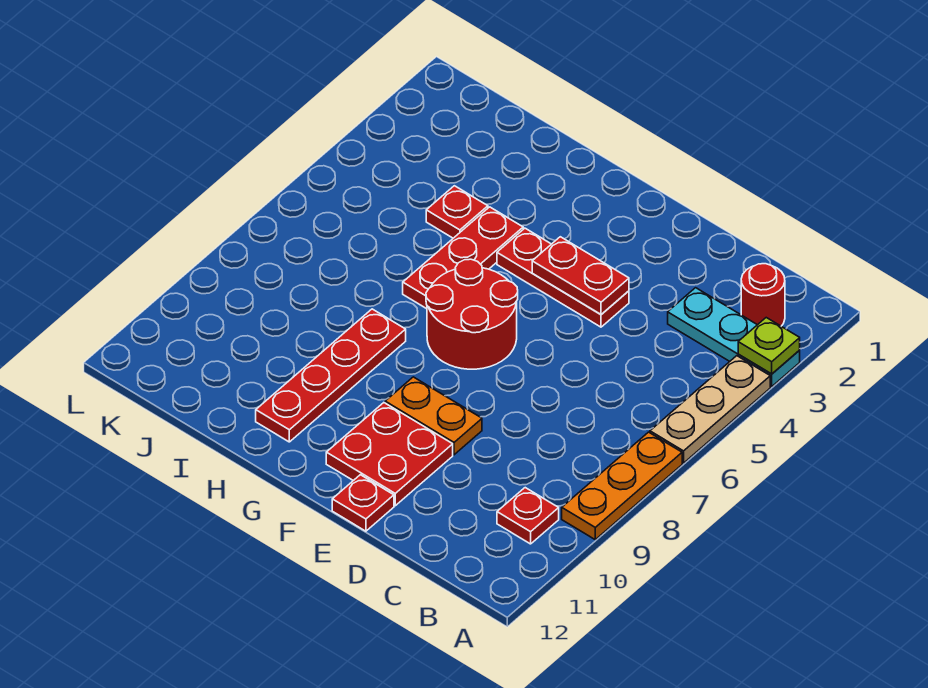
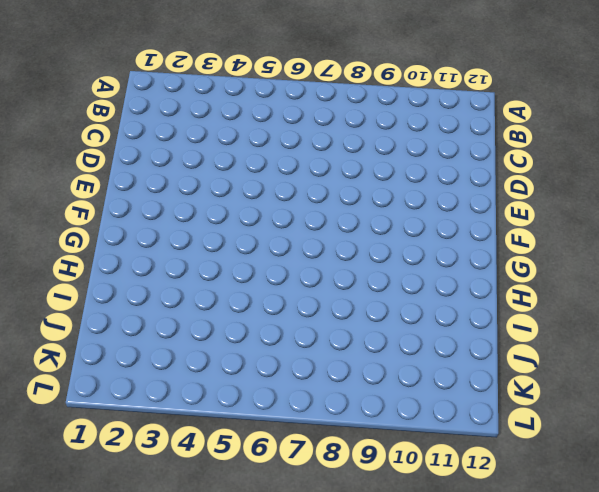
none -> cyan plate A3:C3 level 1
none -> tan plate A4:A6 level 1
none -> orange plate A7:A9 level 1

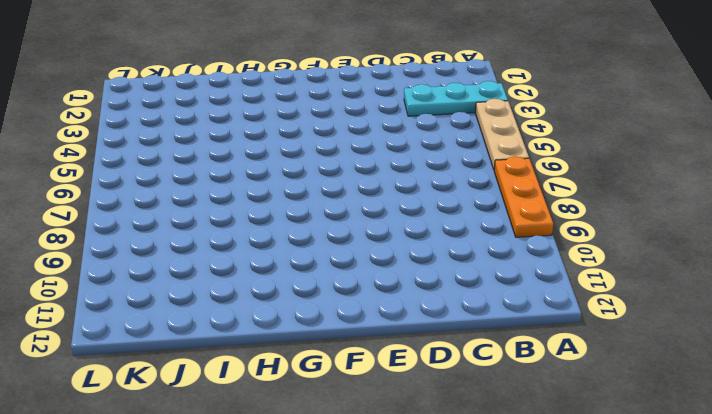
none -> red round brick B2 level 1
none -> red plate B10 level 1
none -> red plate E4:G4 level 1

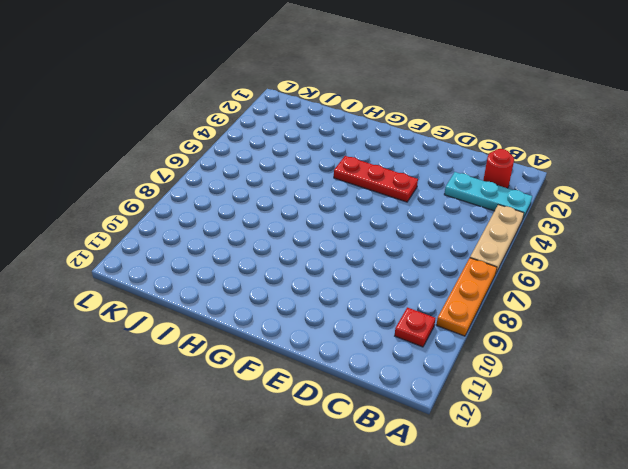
none -> orange plate E9:F9 level 1
none -> red plate E10:F11 level 1
none -> red plate E12 level 1

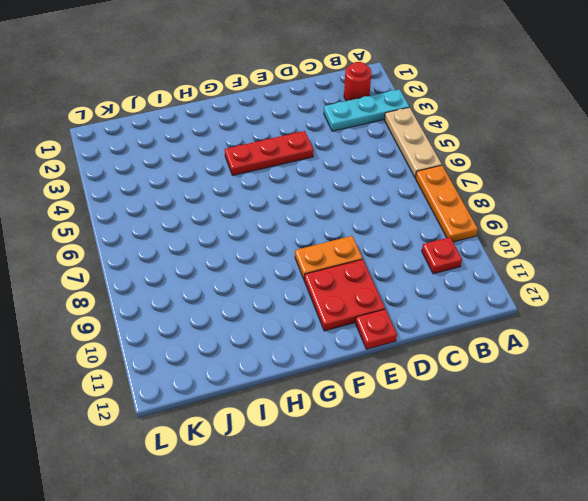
none -> red round brick F6:G7 level 1
none -> red plate H4:H6 level 1
none -> red plate H8:H11 level 1

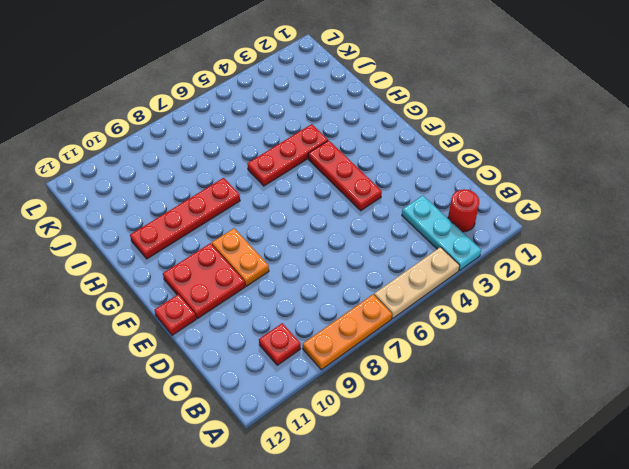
none -> red round brick F6:G7 level 1
none -> red plate I4 level 1
none -> lime plate A3 level 2

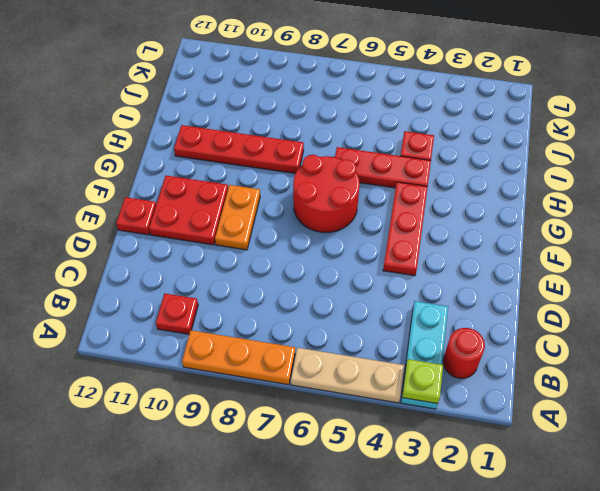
none -> red plate E4:F4 level 2

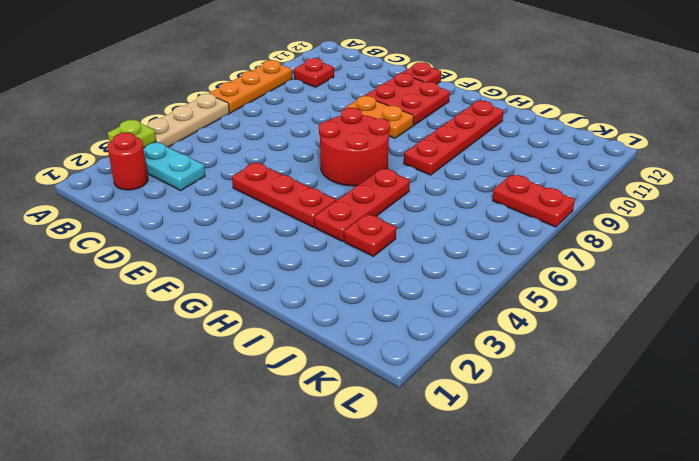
red plate K8:L8 level 1 -> red plate E4:F4 level 2

